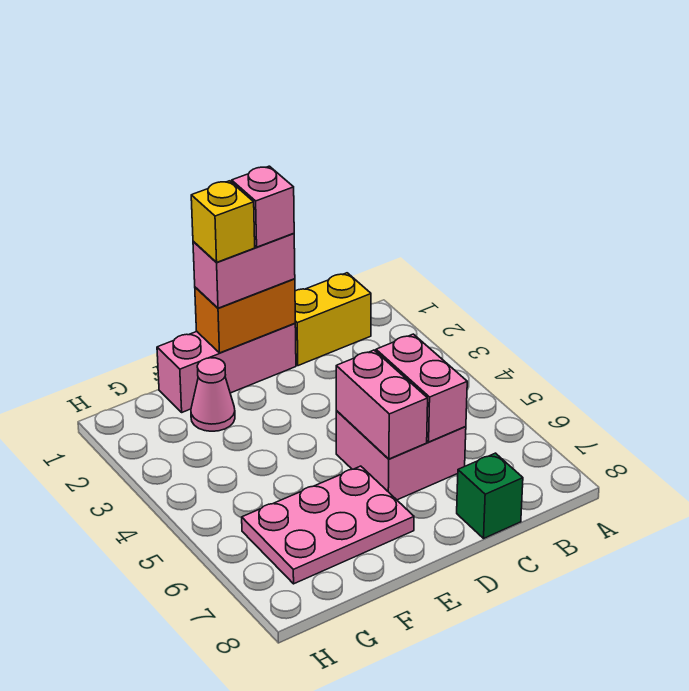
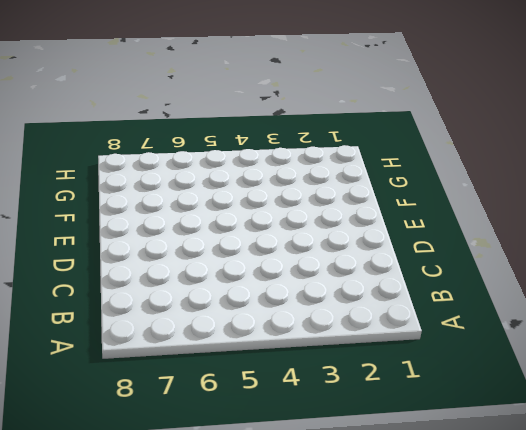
none -> yellow brick B1:C1 level 1
none -> pink brick C5:D6 level 1
none -> green brick C8 level 1

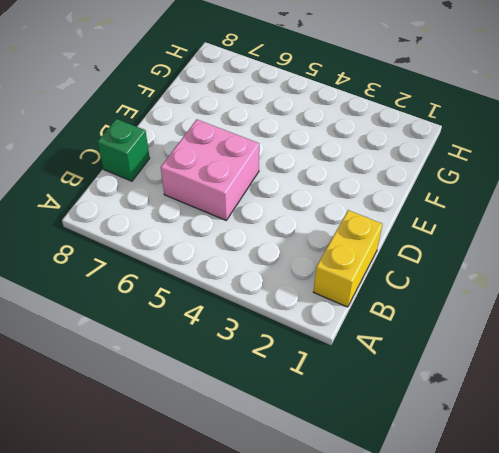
none -> pink brick D1:F1 level 1
none -> pink plate E6:G7 level 1
none -> pink cone F2 level 1

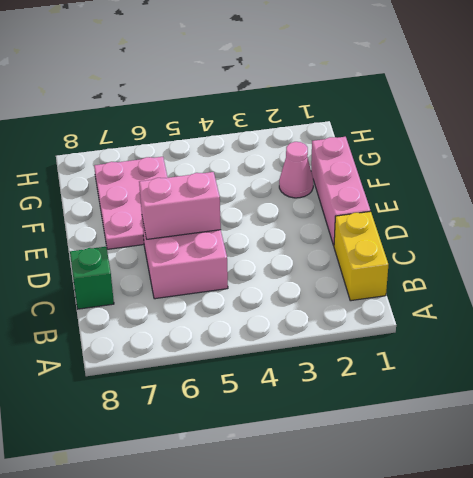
none -> pink brick C5:C6 level 2
none -> orange brick D1:E1 level 2
none -> pink brick D1:E1 level 3

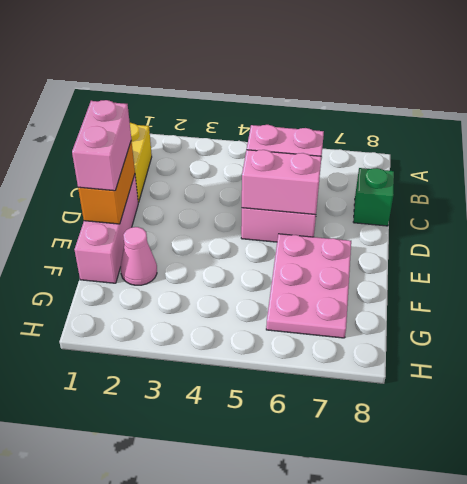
none -> pink brick D1 level 4
none -> yellow brick E1 level 4

